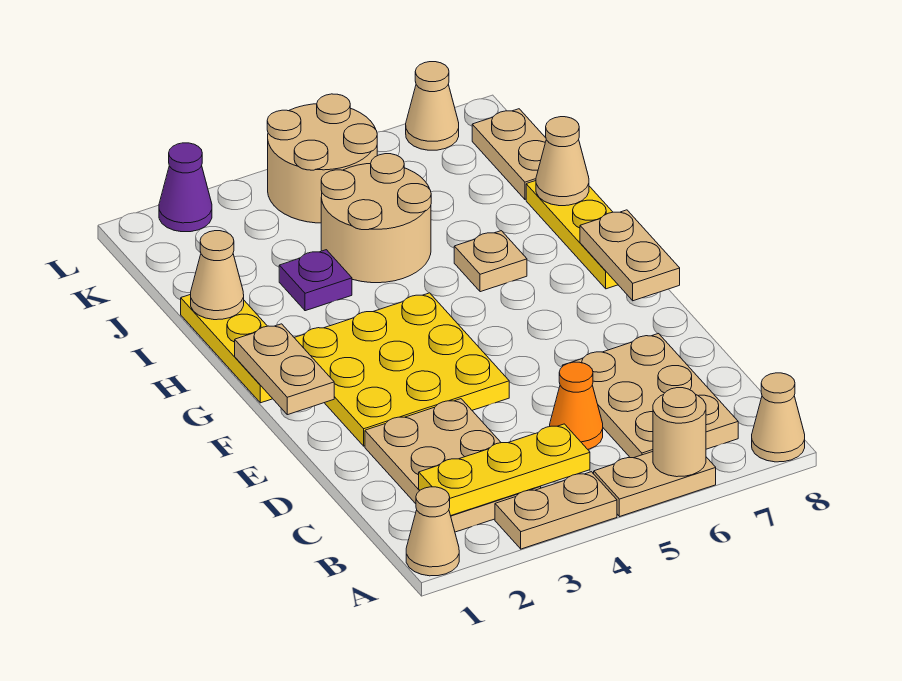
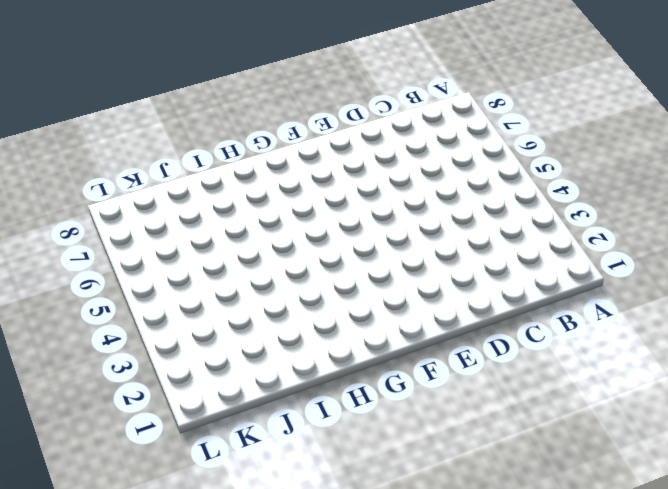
none -> tan cone A1 level 1
none -> tan plate A3:A4 level 1
none -> tan plate A5:A6 level 1

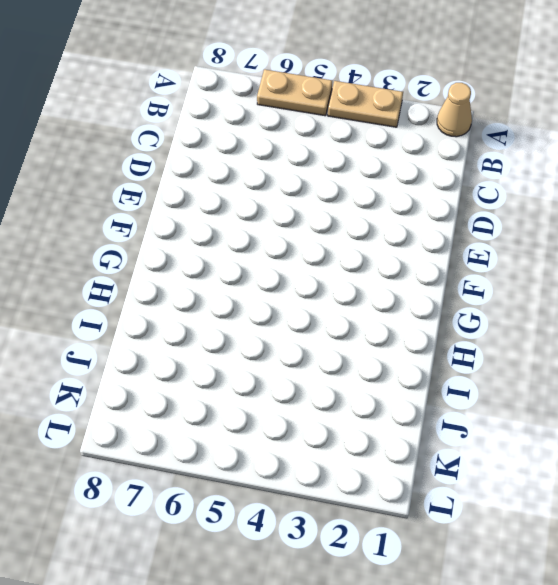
none -> tan cone A8 level 1
none -> tan plate B2:D3 level 1
none -> tan plate B6:D7 level 1

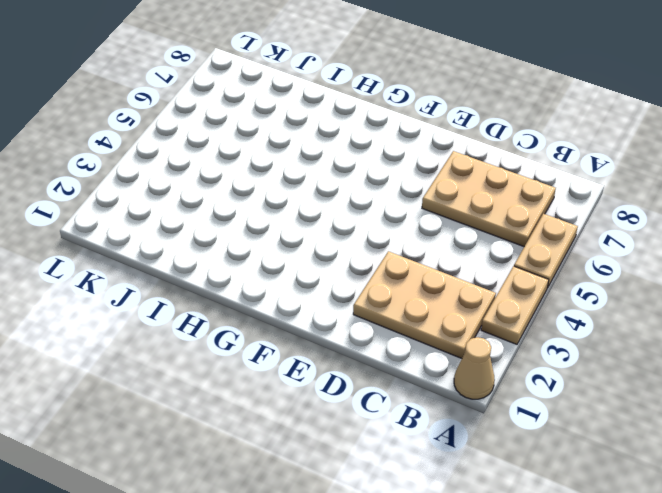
none -> tan cone A8 level 1
none -> orange cone C5 level 1
none -> yellow plate E2:G4 level 1

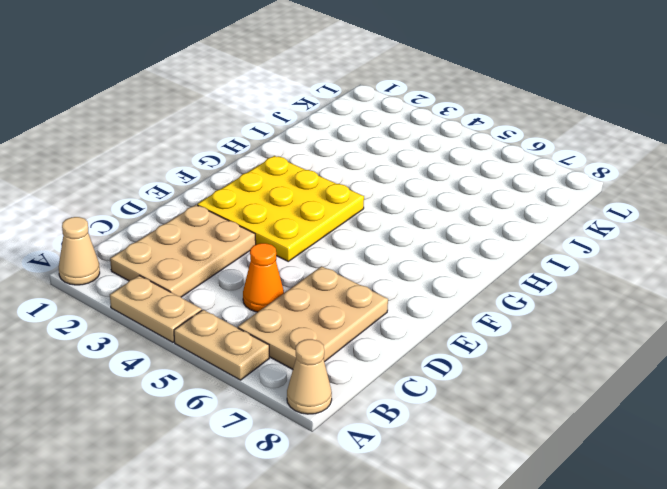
none -> yellow plate G1:I1 level 1
none -> yellow plate G8:I8 level 1
none -> tan plate H6 level 1

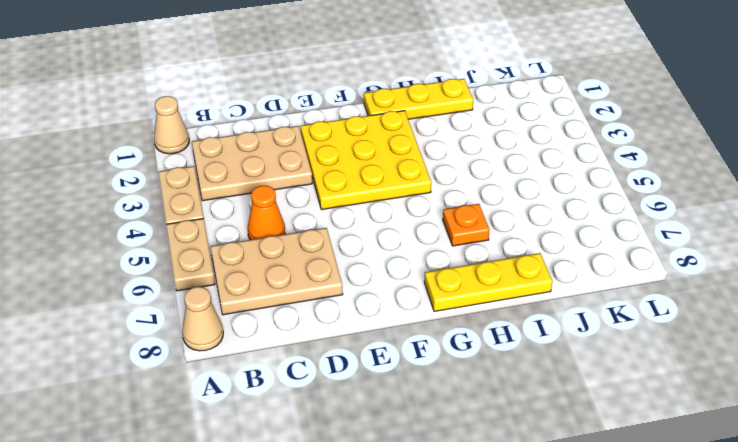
orange plate H6 level 1 -> tan plate H6 level 1
none -> purple plate I3 level 1
none -> tan round brick I4:J5 level 1
none -> tan plate J8:K8 level 1

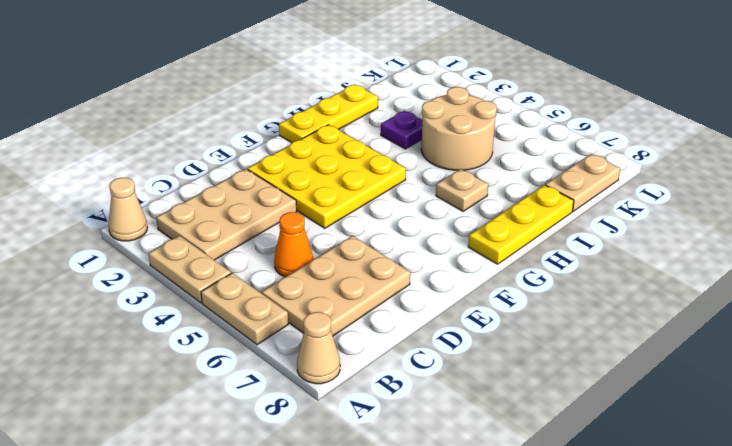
none -> tan round brick K4:L5 level 1
none -> purple cone L2 level 1
none -> tan cone L7 level 1

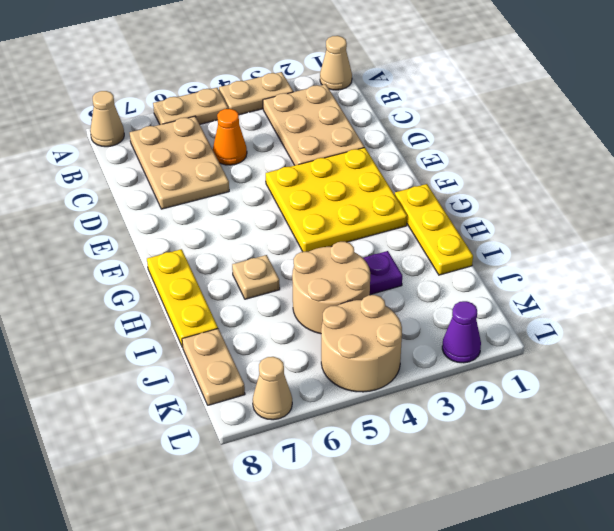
none -> tan round brick A6 level 2
none -> yellow plate B2:B4 level 2
none -> tan plate F1:G1 level 2

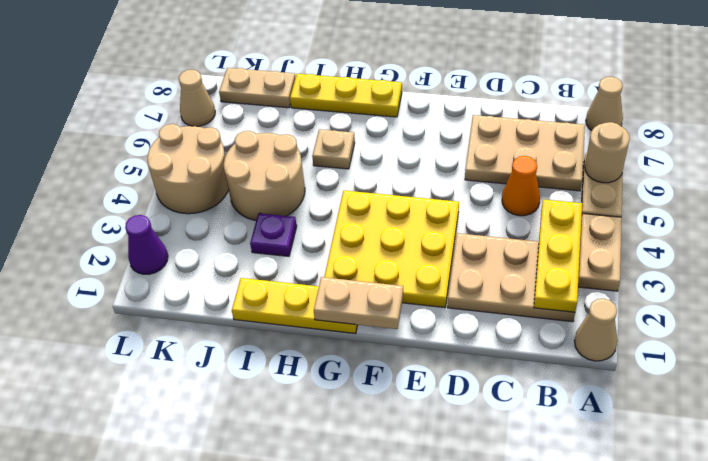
none -> tan plate F8:G8 level 2
none -> tan cone I1 level 2
none -> tan cone I8 level 2

